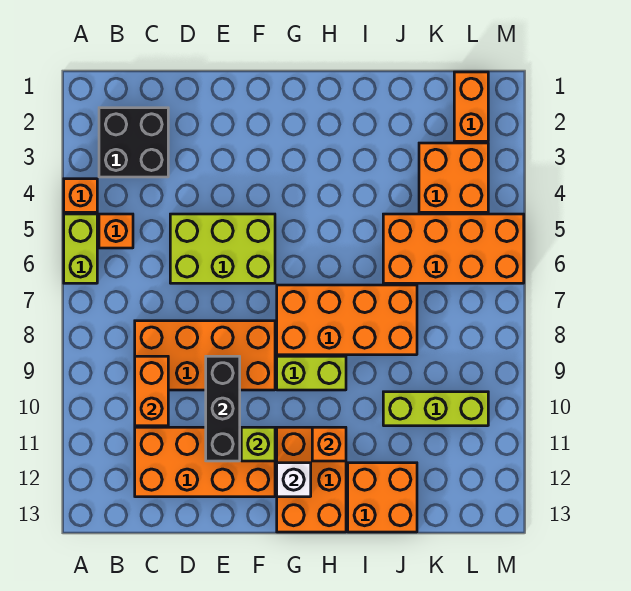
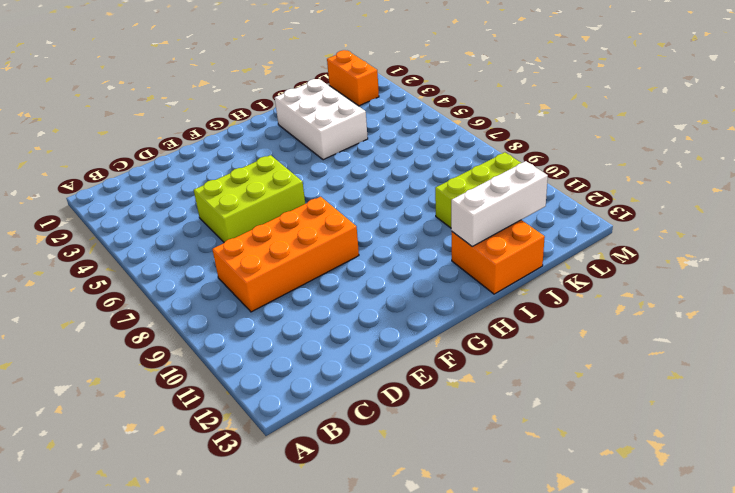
white brick I2:J4 level 1 -> none
white brick I12:K12 level 2 -> none
none -> orange brick A4 level 1
none -> lime brick A5:A6 level 1
none -> black brick B2:C3 level 1

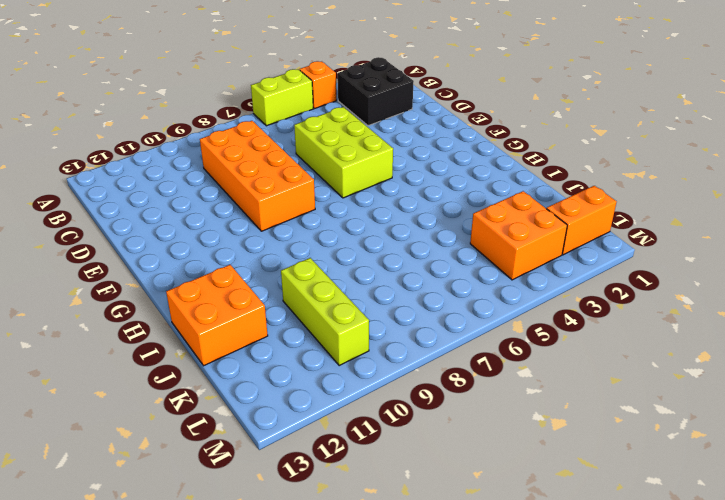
none -> orange brick B5 level 1
none -> orange brick C11:F12 level 1
none -> orange brick G7:J8 level 1

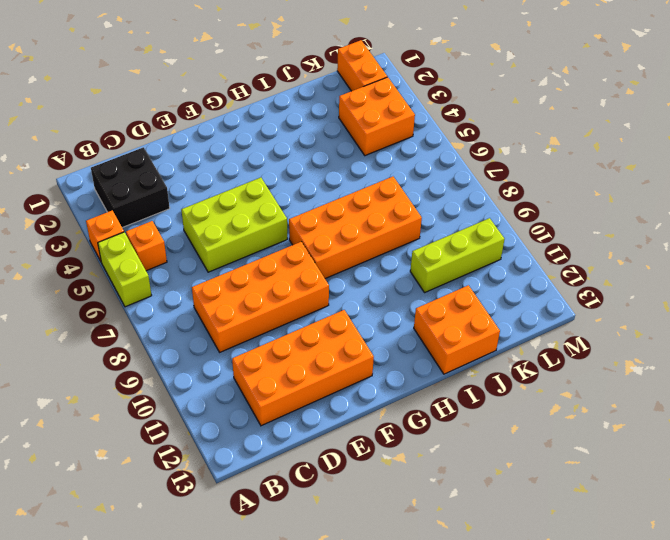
none -> lime brick G9:H9 level 1
none -> orange brick G11:H13 level 1
none -> orange brick J5:M6 level 1

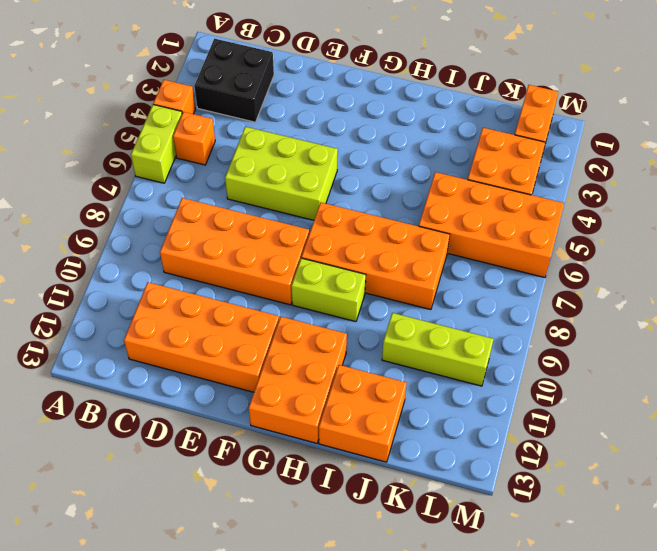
none -> orange brick C9:C10 level 2
none -> black brick E9:E11 level 2
none -> lime brick F11 level 2

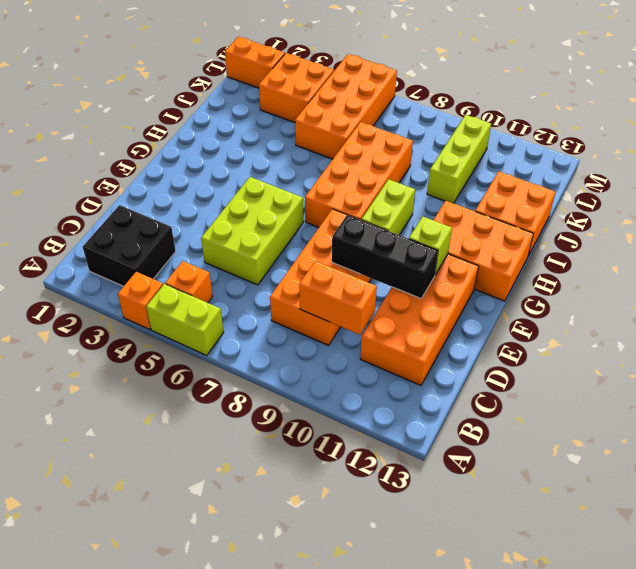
none -> white brick G12 level 2
none -> orange brick H11 level 2

